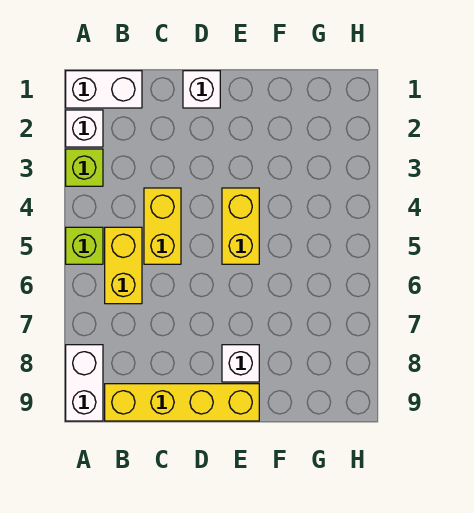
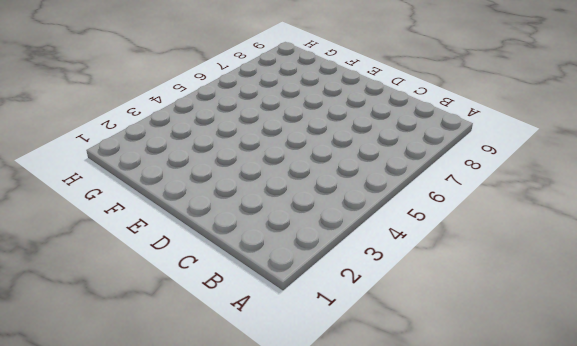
none -> white brick A1:B1 level 1
none -> white brick A2 level 1

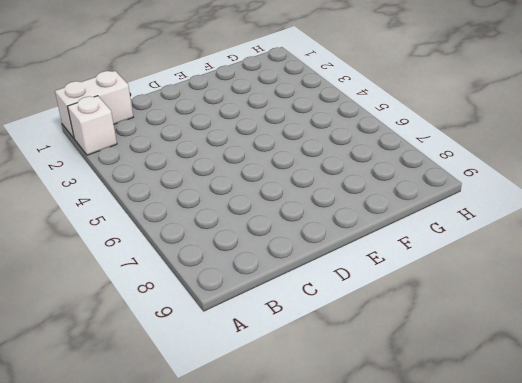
none -> lime brick A3 level 1
none -> lime brick A5 level 1

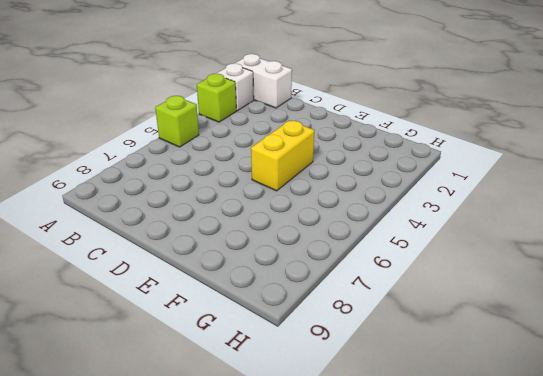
none -> white brick A8:A9 level 1
none -> yellow brick B5:B6 level 1

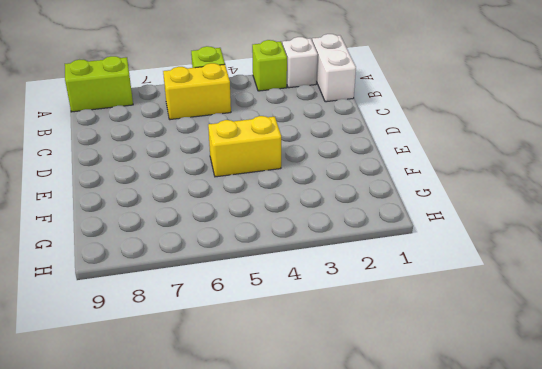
lime brick A8:A9 level 1 -> white brick A8:A9 level 1
none -> yellow brick B9:E9 level 1
none -> yellow brick C4:C5 level 1

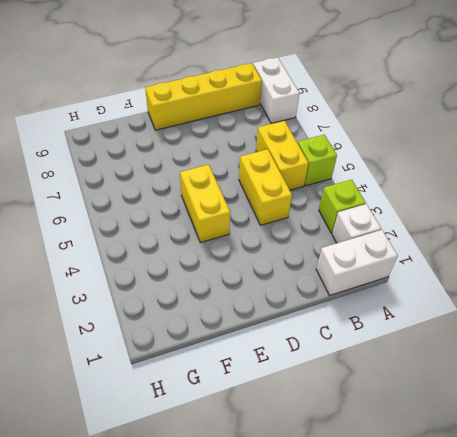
none -> white brick D1 level 1
none -> white brick E8 level 1

